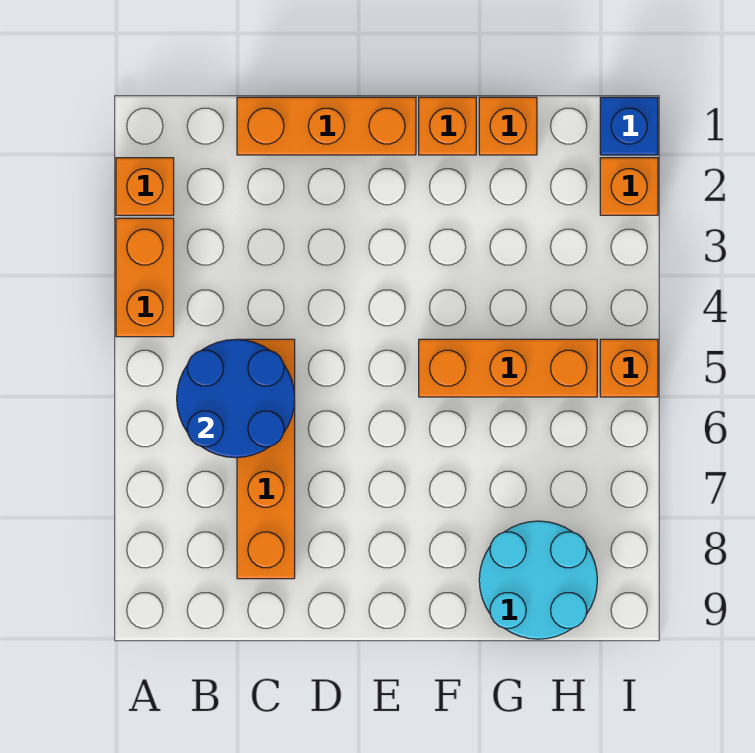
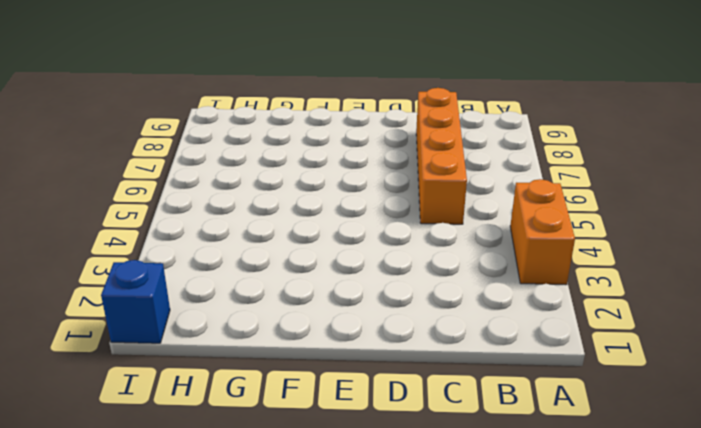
none -> orange brick A2 level 1
none -> orange brick C1:E1 level 1
none -> orange brick F1 level 1

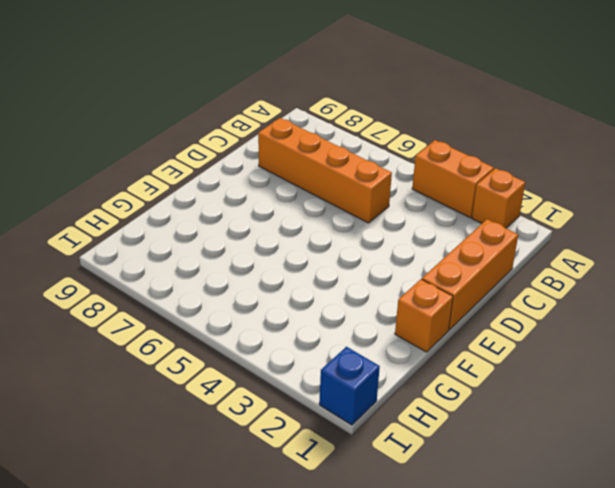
none -> orange brick F5:H5 level 1
none -> orange brick G1 level 1
none -> cyan round brick G8:H9 level 1

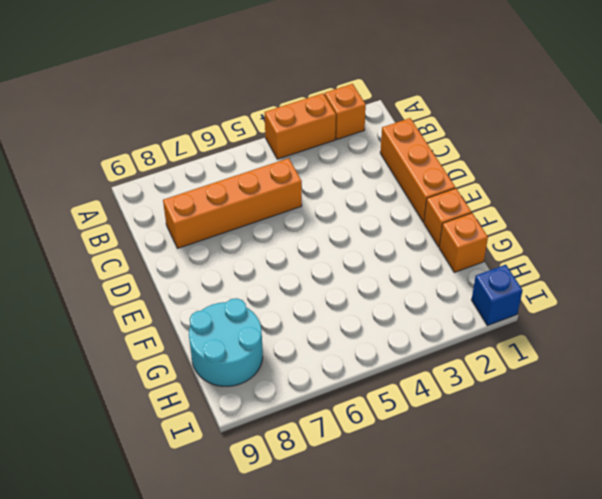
none -> orange brick F5:H5 level 1
none -> orange brick I2 level 1
none -> orange brick I5 level 1

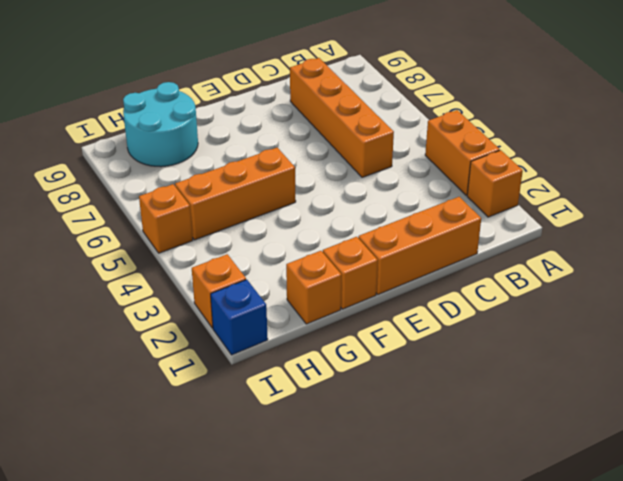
none -> blue round brick B5:C6 level 2

